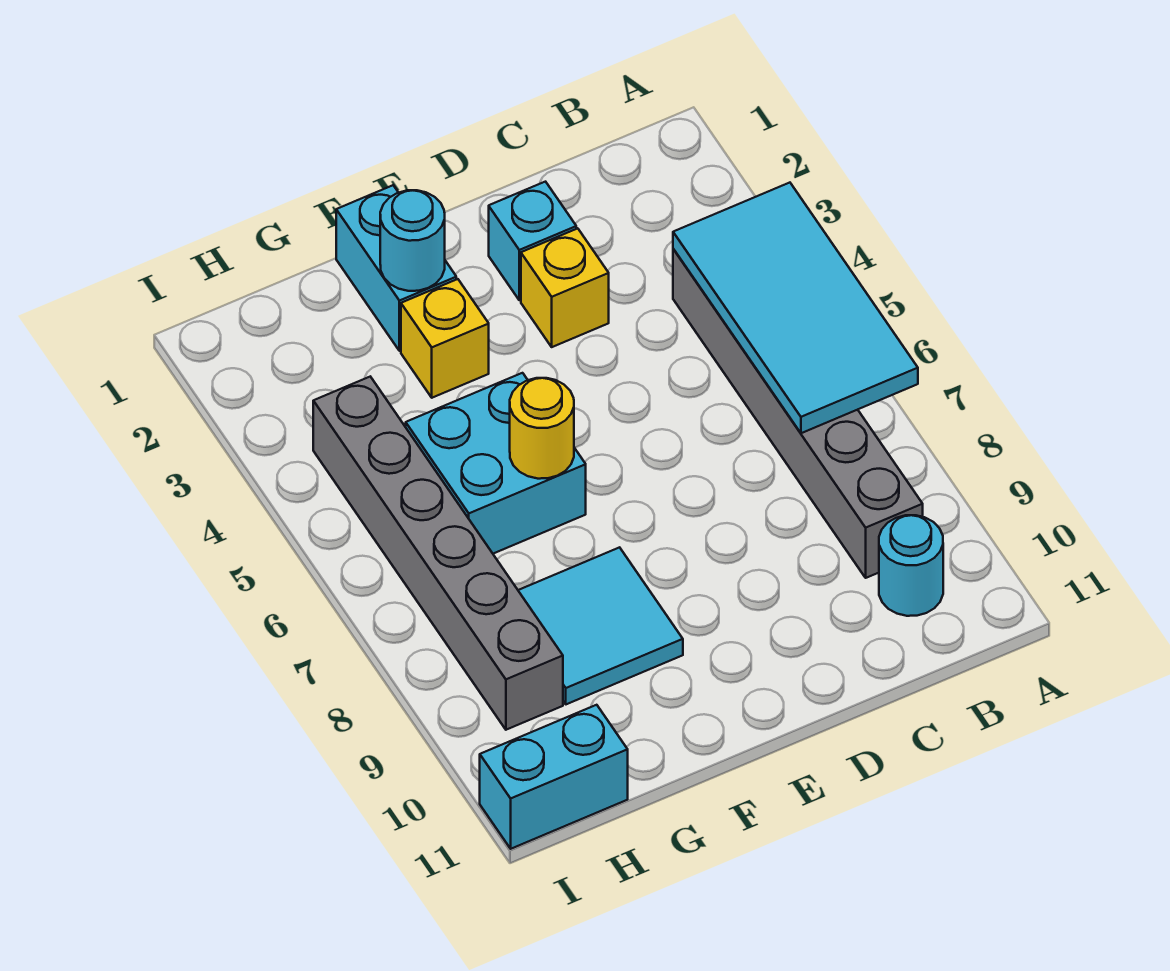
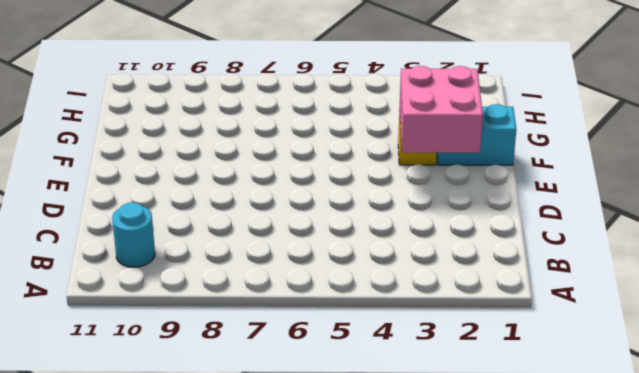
pink brick E2:F3 level 2 -> cyan round brick F2 level 2
none -> grey brick B4:B9 level 1
none -> cyan brick D2 level 1
none -> yellow brick D3 level 1

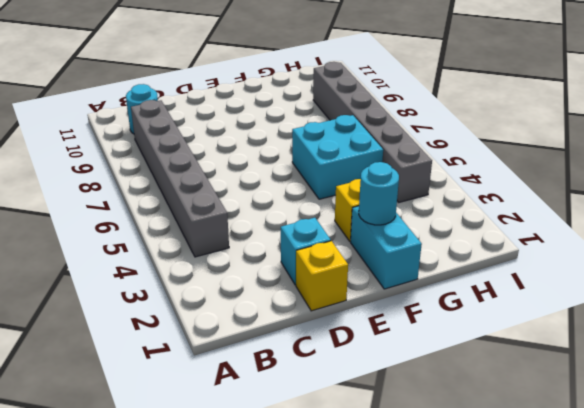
yellow brick D1 level 1 -> yellow brick D3 level 1
none -> cyan tile F8:G9 level 1
none -> cyan brick H11:I11 level 1
none -> cyan tile A4:B7 level 2

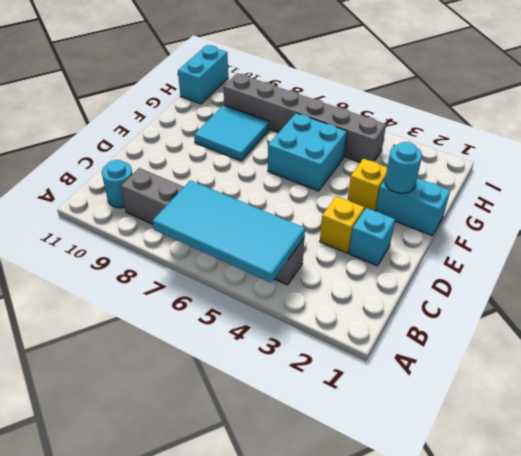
none -> yellow round brick F6 level 2

